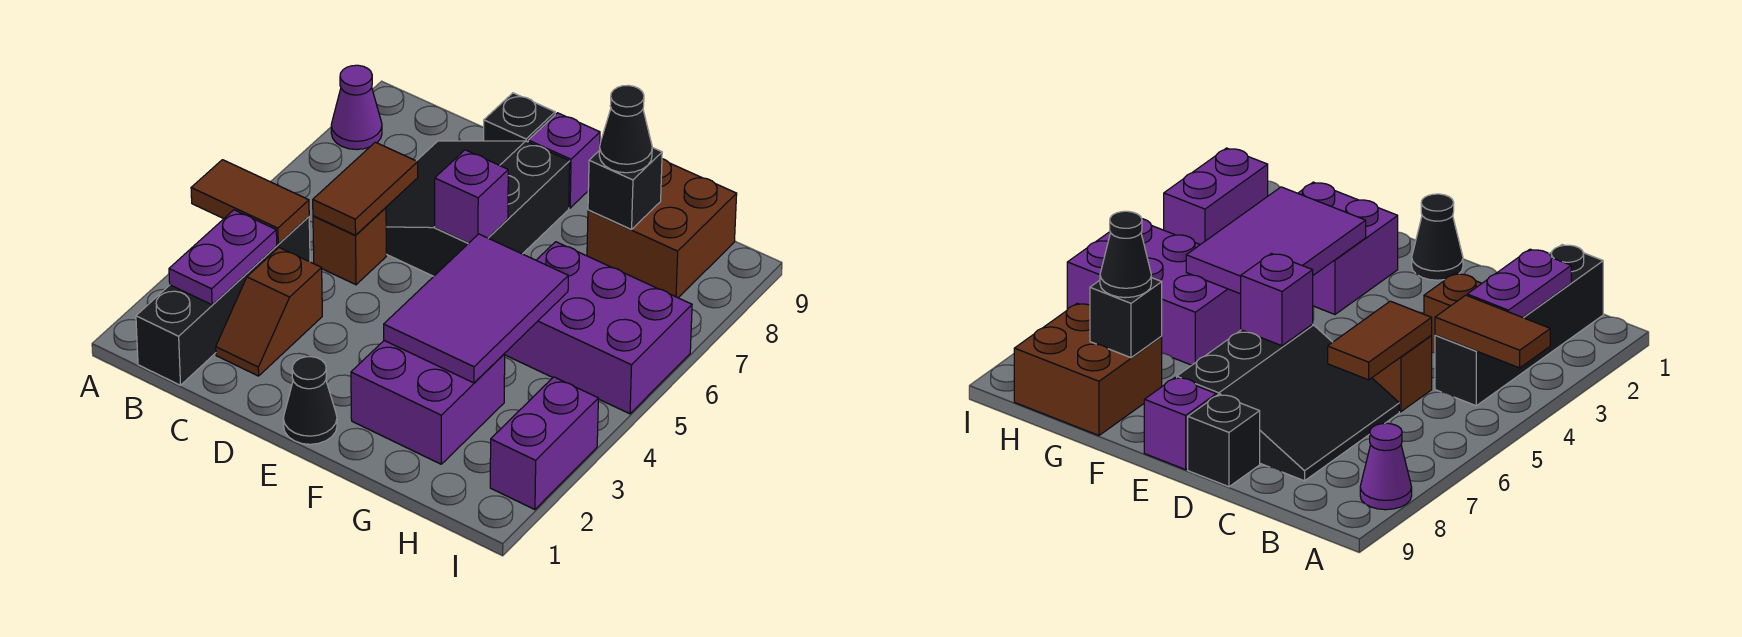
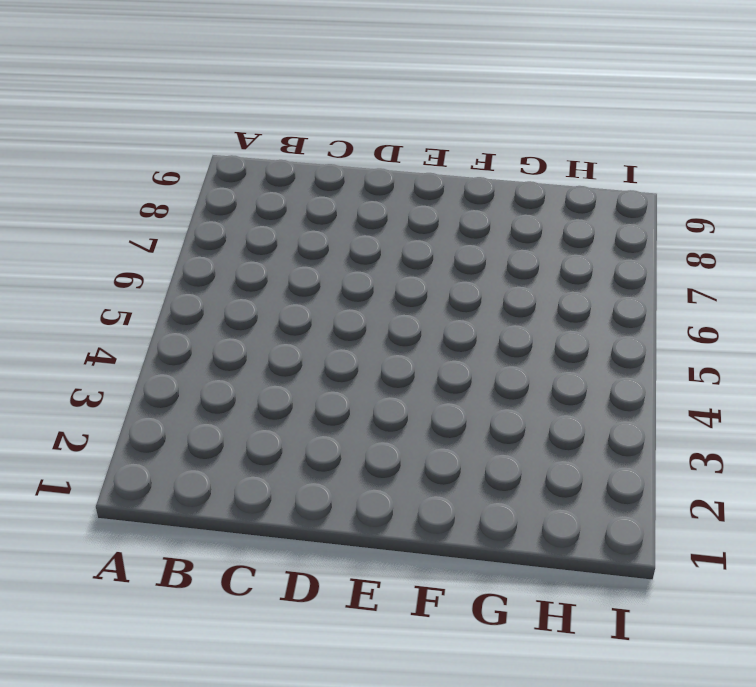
none -> purple cone A8 level 1
none -> black brick B1:B4 level 1
none -> brown slope C2:C3 level 1 top 3

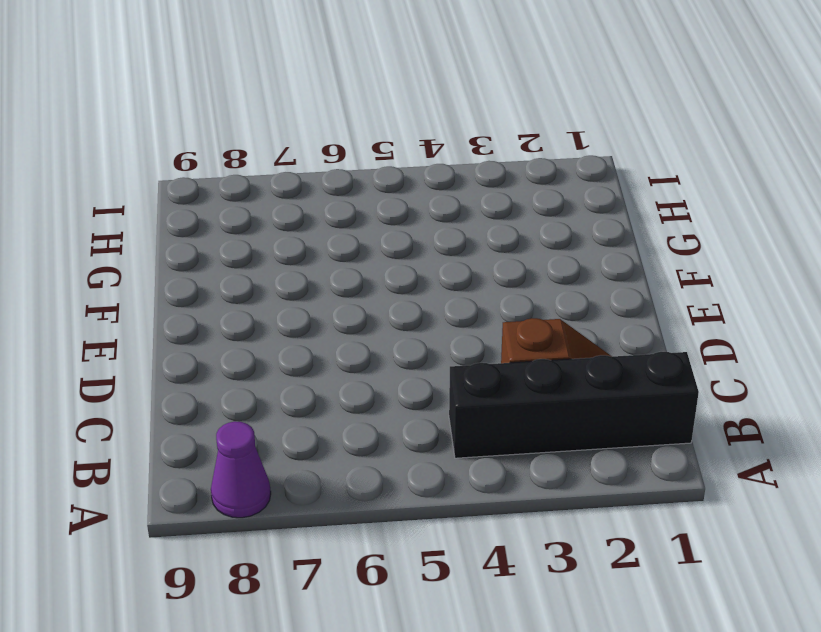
none -> brown brick C5 level 1
none -> black slope C6:E8 level 1 top E
none -> black brick D9 level 1

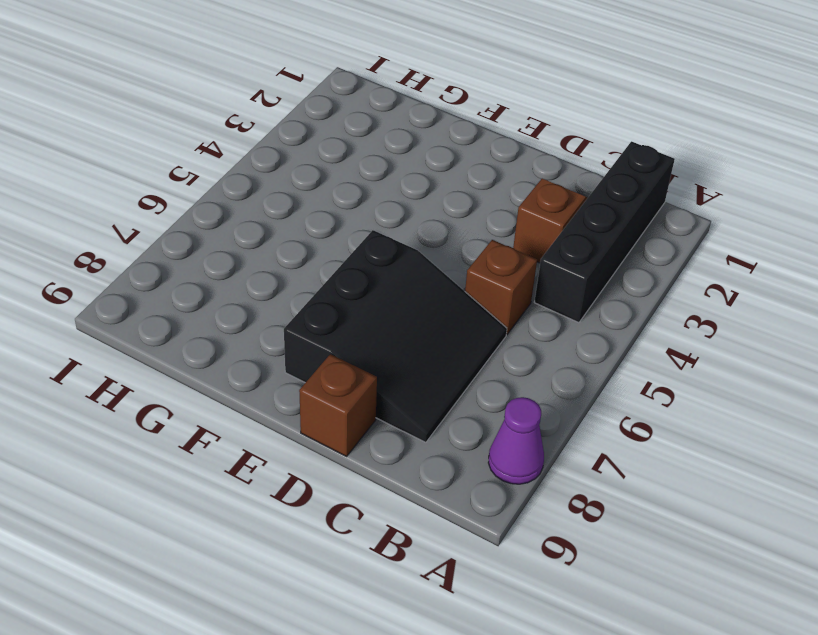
brown brick D9 level 1 -> black brick D9 level 1
none -> black cone E1 level 1
none -> purple brick E9 level 1
none -> purple brick F2:G3 level 1

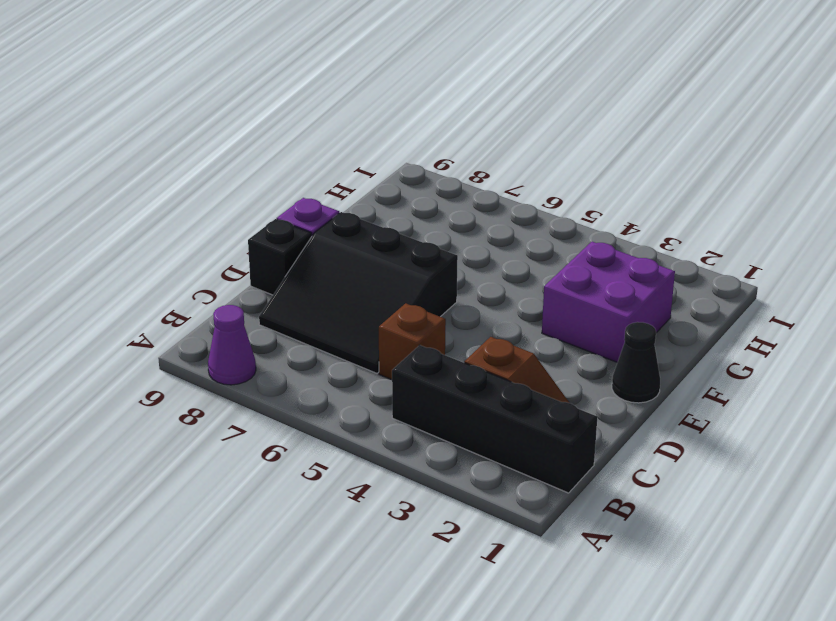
none -> purple brick G5:I6 level 1
none -> brown brick G8:H9 level 1
none -> purple brick I2:I3 level 1

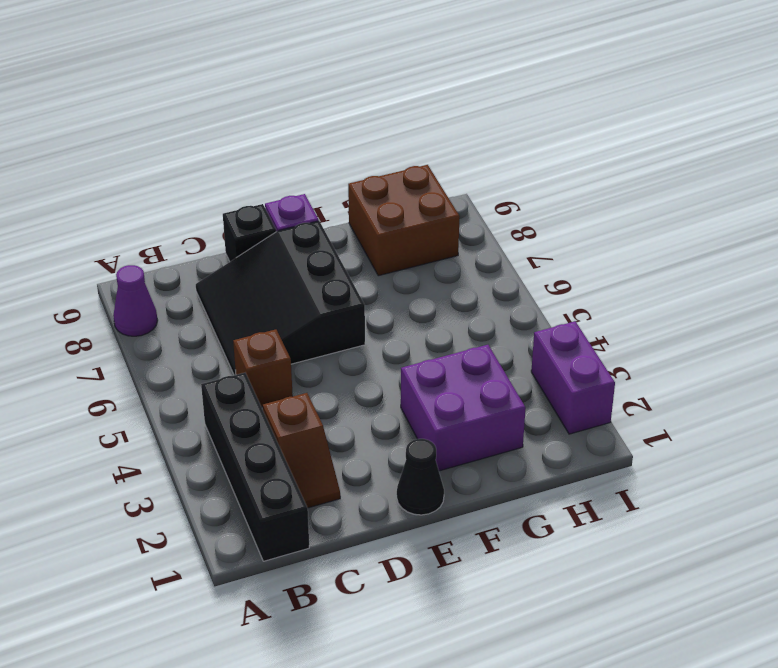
none -> purple brick G5:I6 level 1
none -> brown tile A4:B4 level 2
none -> purple plate B2:B3 level 2

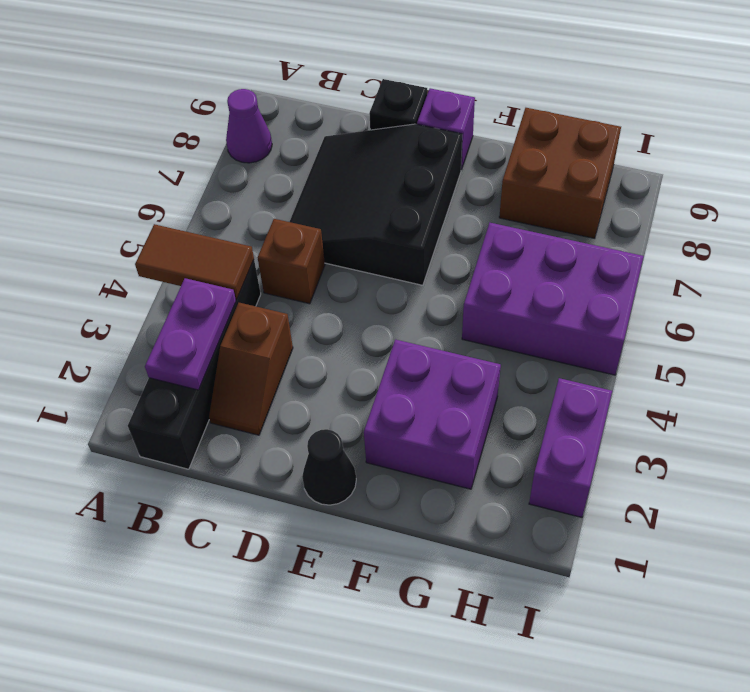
none -> brown tile C5:C6 level 2
none -> purple brick E6 level 2
none -> purple tile F3:G5 level 2

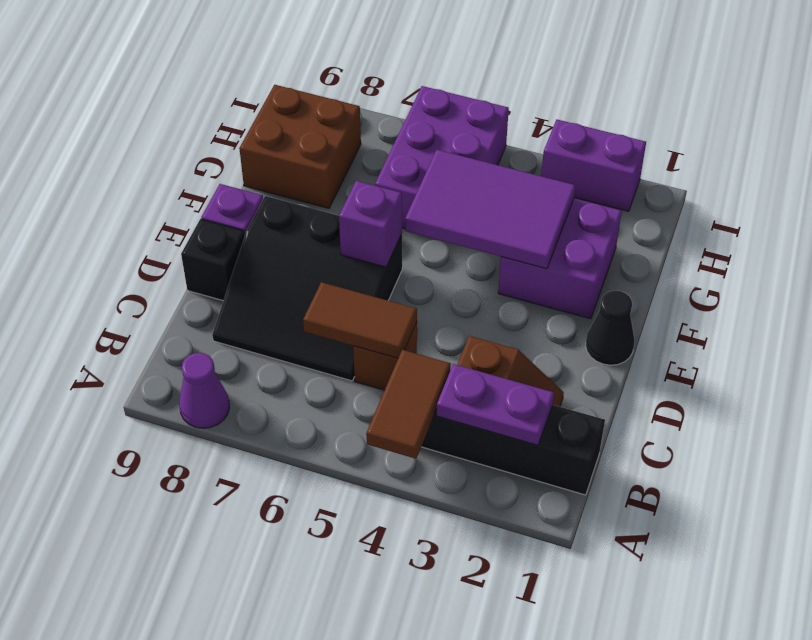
none -> black brick G8 level 2
none -> black cone G8 level 3

